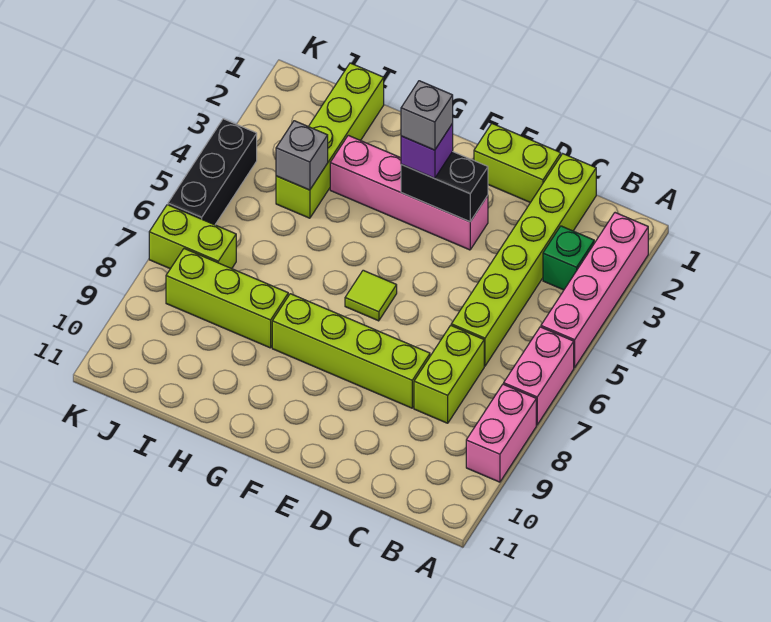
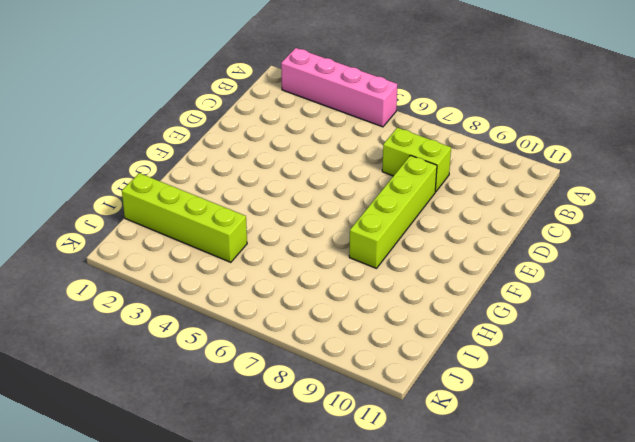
none -> pink brick A6:A7 level 1
none -> pink brick A8:A9 level 1
none -> green brick B3 level 1

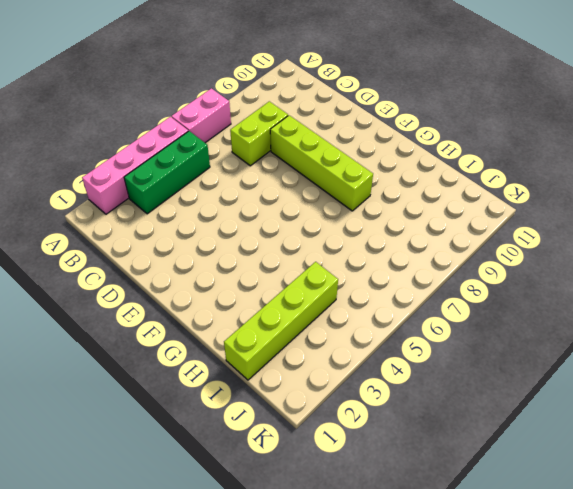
green brick B3:B5 level 1 -> green brick B3 level 1
none -> pink brick A8:A9 level 1
none -> lime brick C1:C6 level 1
none -> lime brick D1:E1 level 1

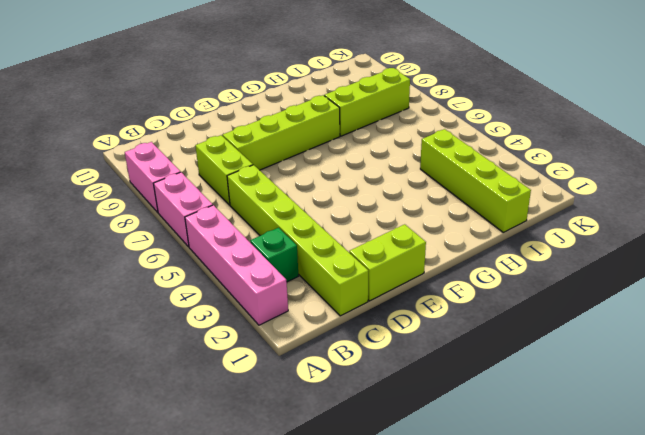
none -> pink brick E3:H3 level 1
none -> lime tile F6 level 1
none -> lime brick J7:K7 level 1

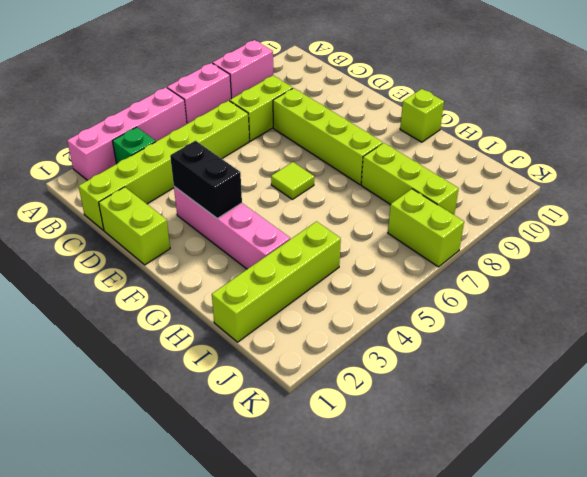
lime brick G11 level 1 -> none
none -> black brick K4:K6 level 1
none -> grey brick I4 level 2
none -> purple brick F3 level 3

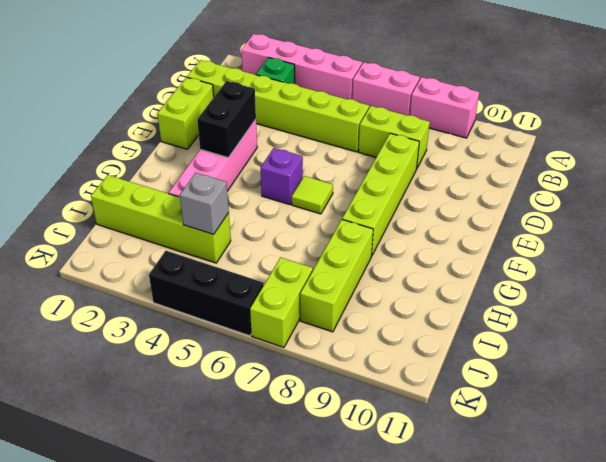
purple brick F5 level 1 -> purple brick F3 level 3
none -> grey brick F3 level 4

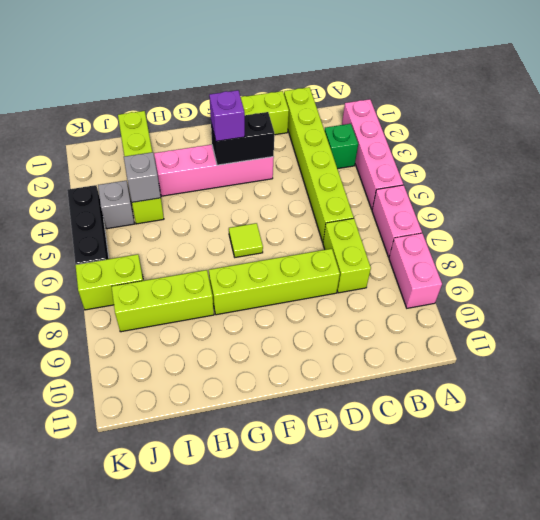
grey brick J4 level 1 -> grey brick F3 level 4

